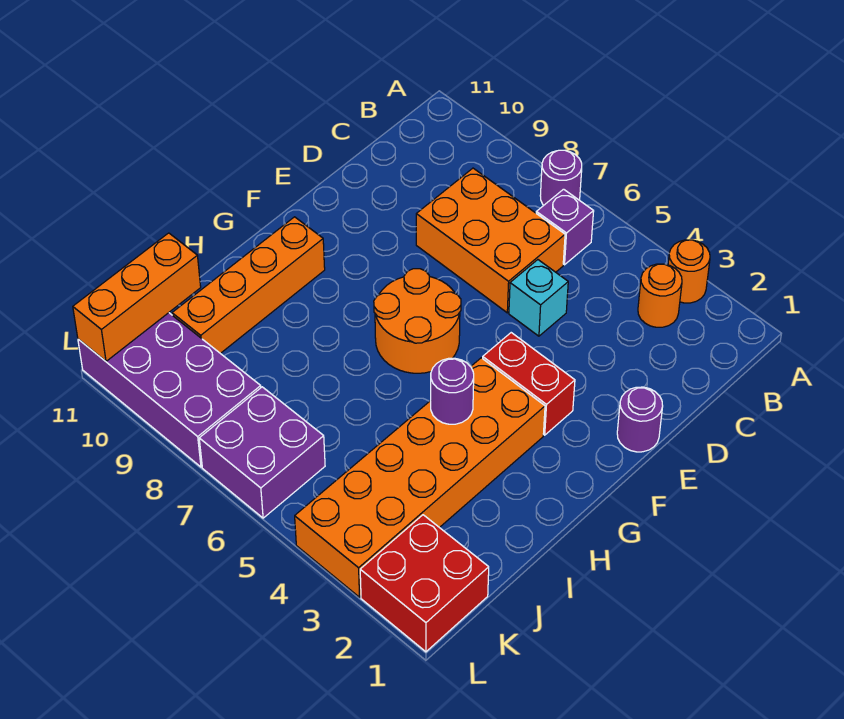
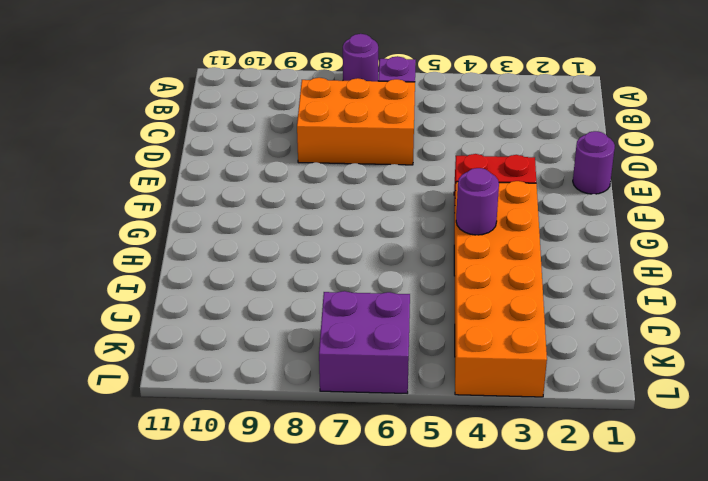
none -> orange round brick A3 level 1
none -> orange round brick B3 level 1
none -> cyan brick D5 level 1

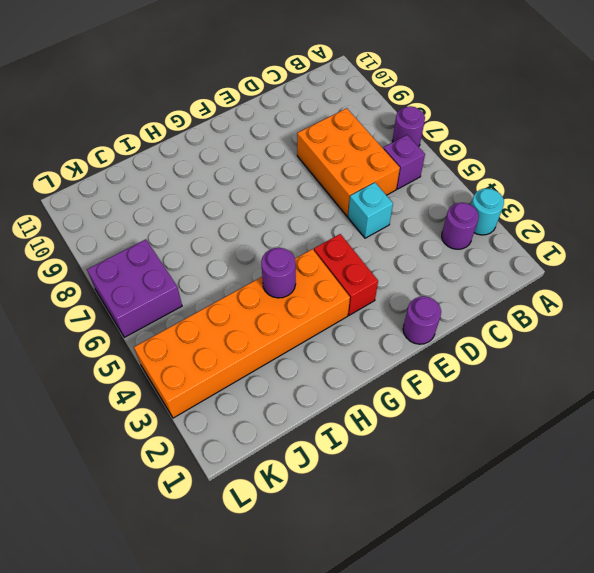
cyan round brick A3 level 1 -> orange round brick A3 level 1
purple round brick B3 level 1 -> orange round brick B3 level 1
none -> orange round brick F6:G7 level 1
none -> orange brick G10:J10 level 1
none -> red brick K1:L2 level 1

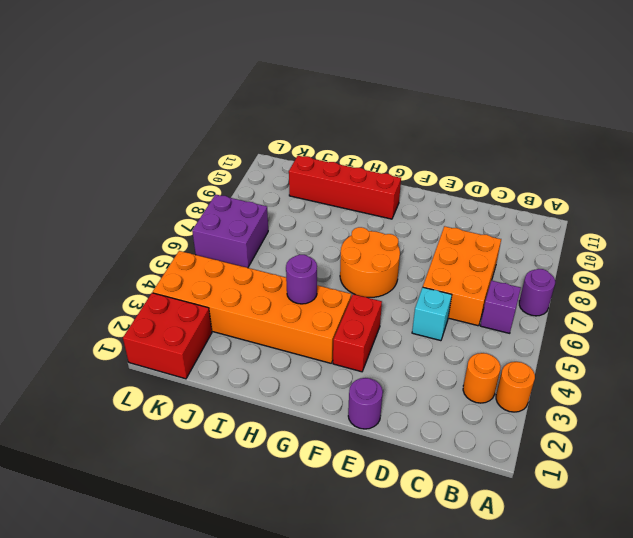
red brick G10:J10 level 1 -> orange brick G10:J10 level 1
none -> purple brick K8:L11 level 1
none -> orange brick J11:L11 level 2

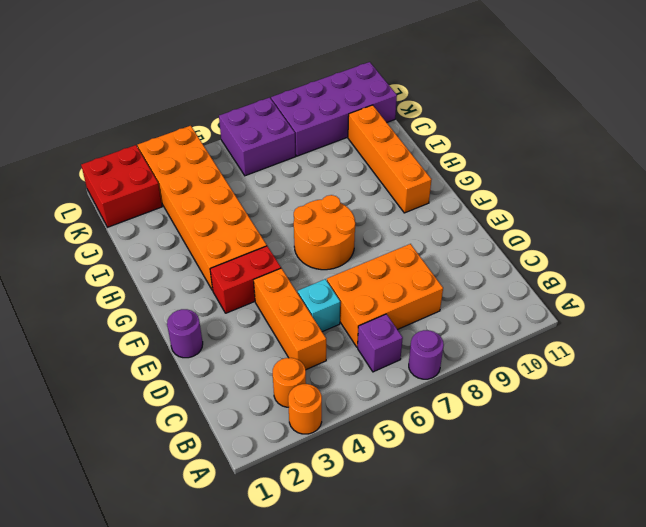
orange brick C4:E4 level 1 -> orange brick J11:L11 level 2
none -> purple round brick H4 level 2

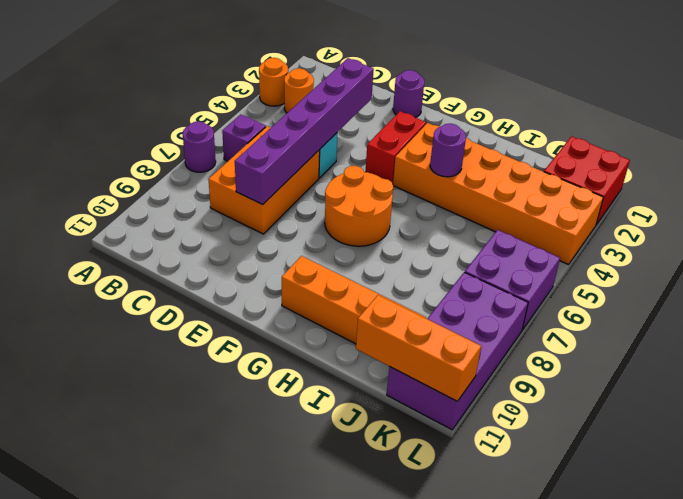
purple brick D3:D8 level 2 -> none

